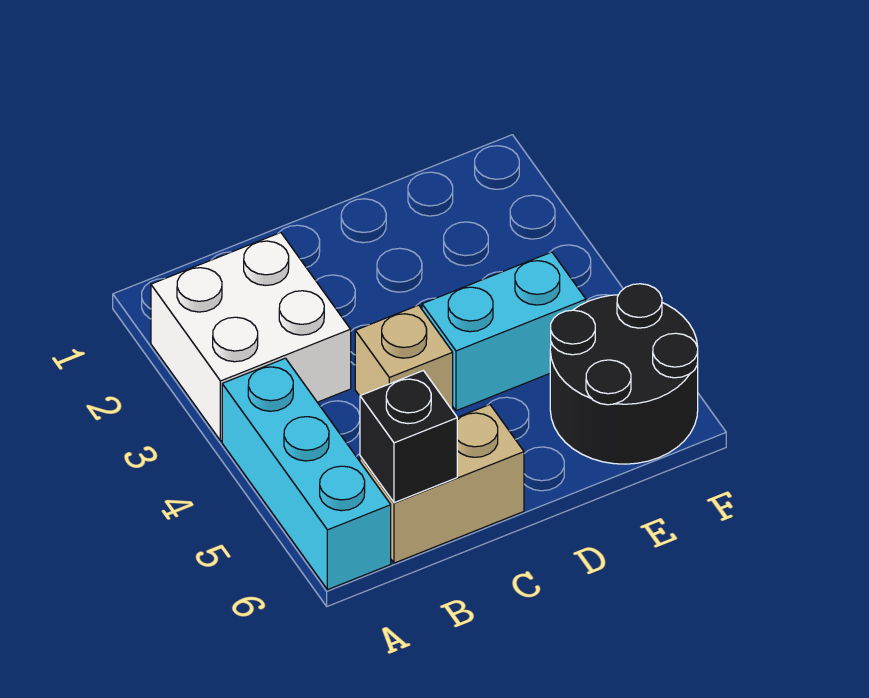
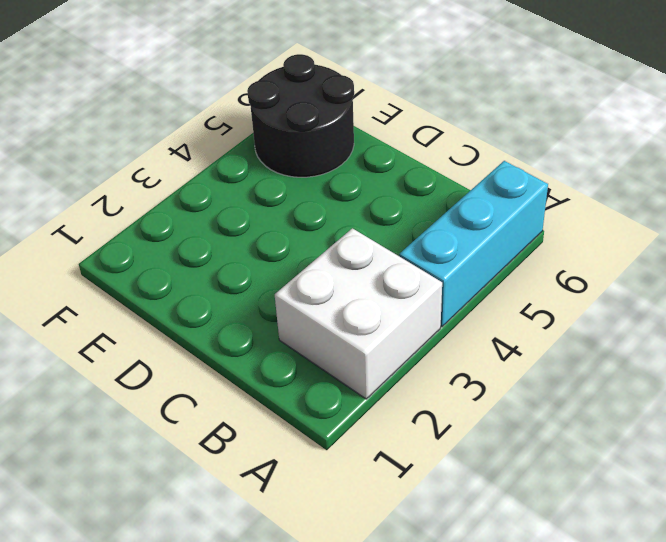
none -> tan brick B6:C6 level 1
none -> tan brick C4 level 1

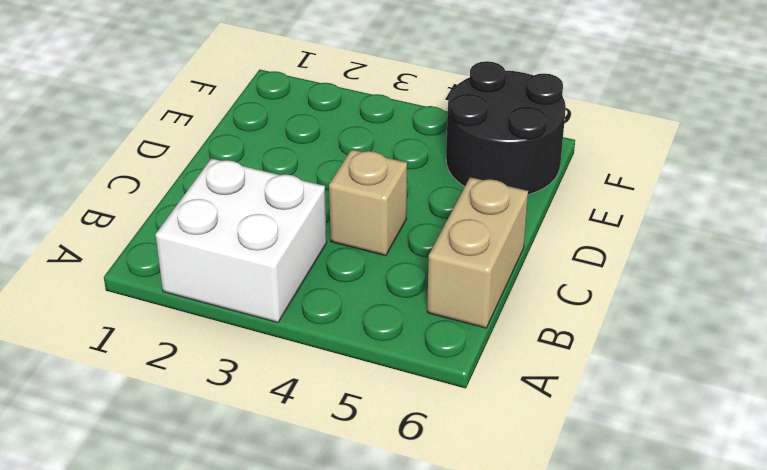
none -> cyan brick A4:A6 level 1
none -> cyan brick D4:E4 level 1

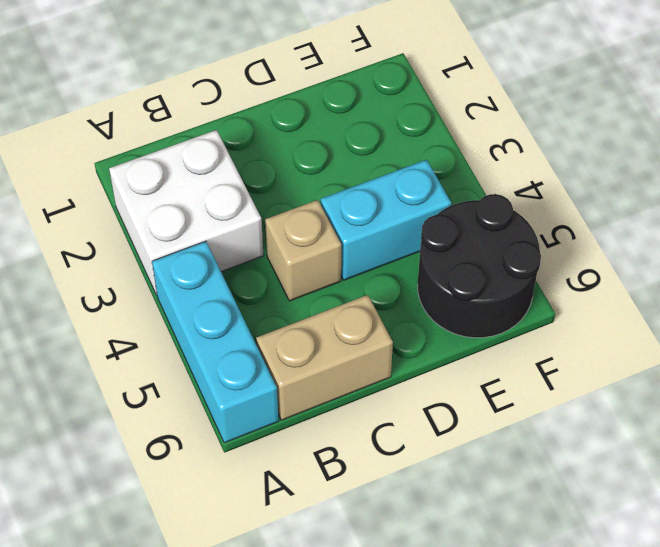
none -> black brick B6 level 2

